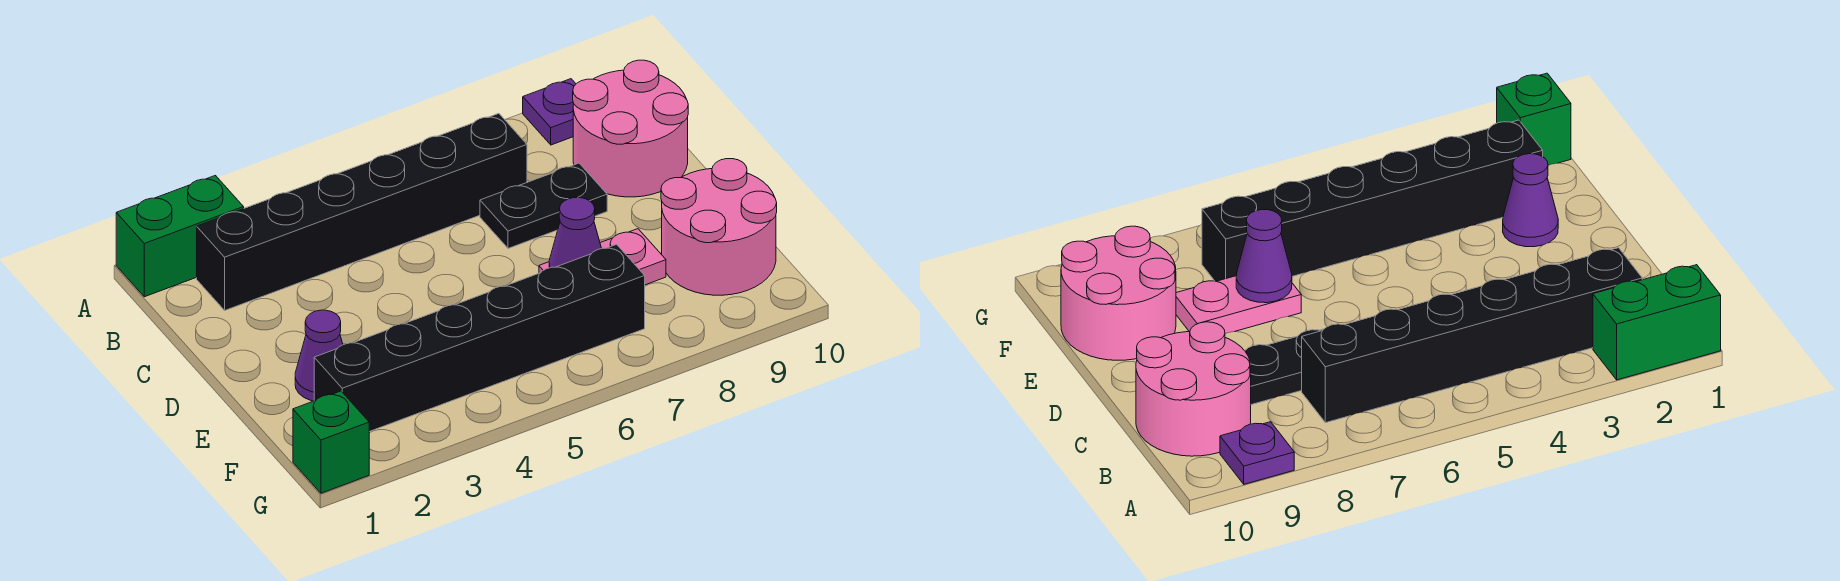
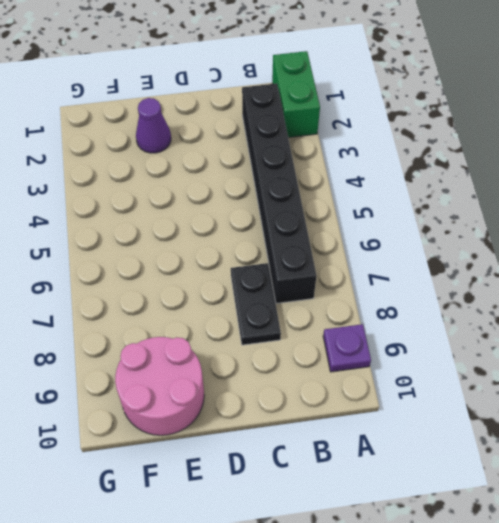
none -> pink round brick B9:C10 level 1
none -> pink plate E7:E8 level 1

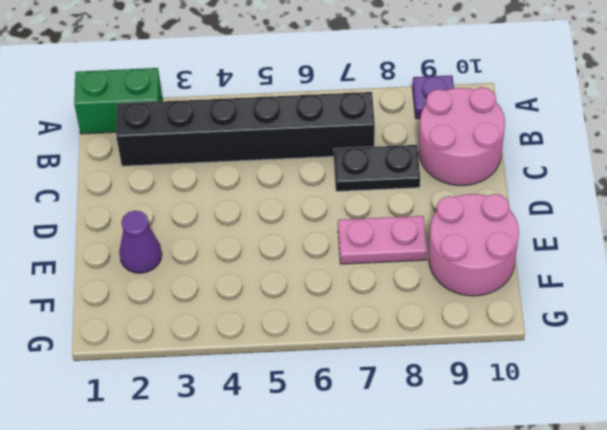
none -> black brick F2:F7 level 1
none -> green brick G1 level 1

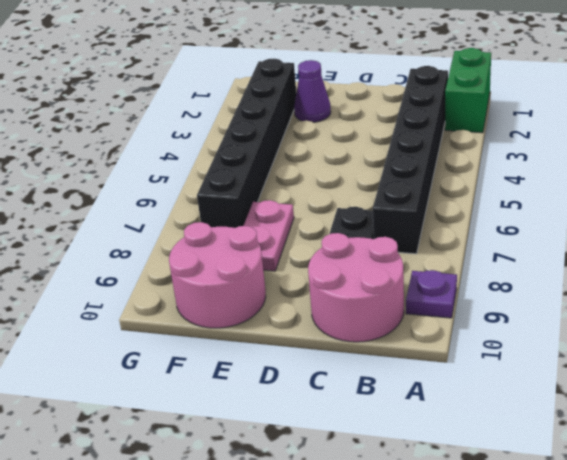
none -> green brick G1 level 1
none -> purple cone E7 level 2

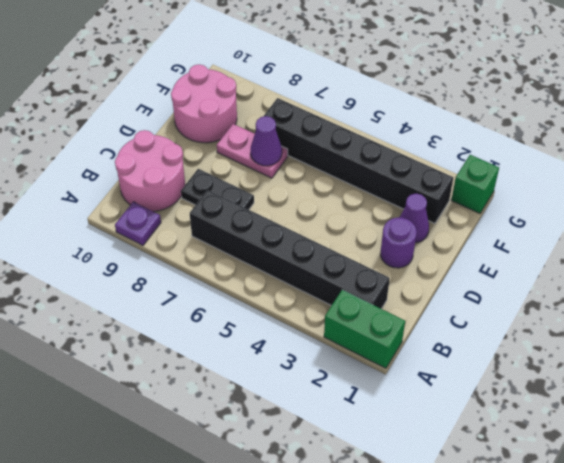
purple round brick D2 level 1 -> none

